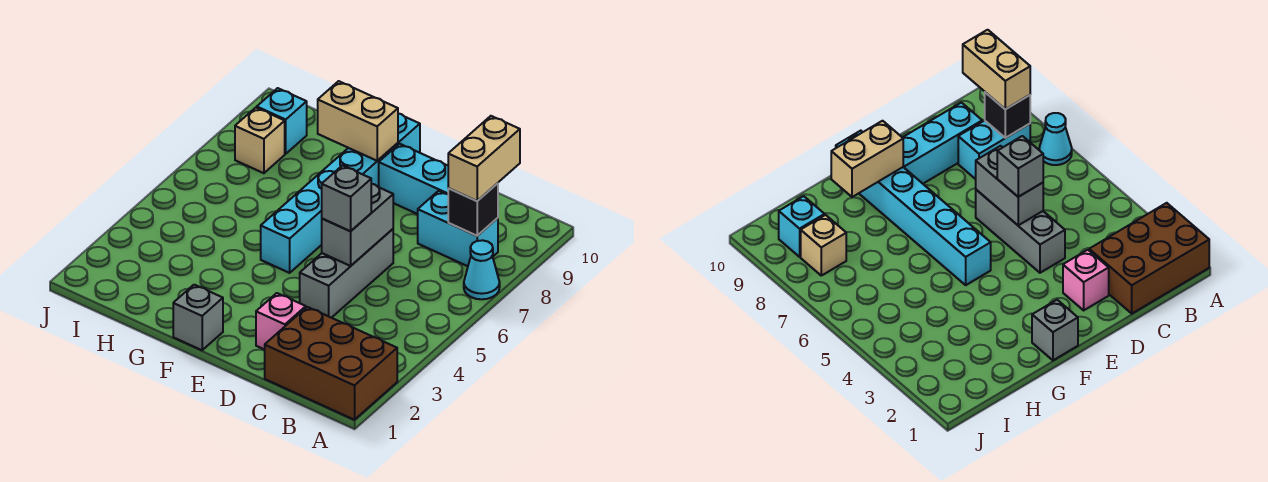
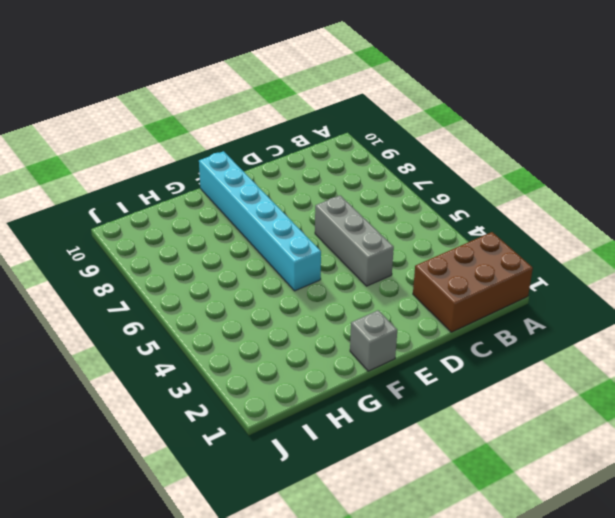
none -> cyan cone A7 level 1
none -> cyan brick B8:C8 level 1
none -> cyan brick C9:E9 level 1

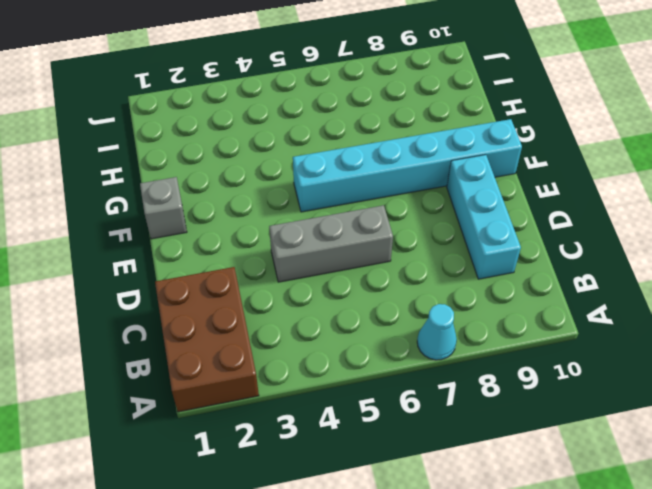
none -> cyan brick B8:C8 level 1
none -> pink brick D2 level 1
none -> tan brick I8 level 1

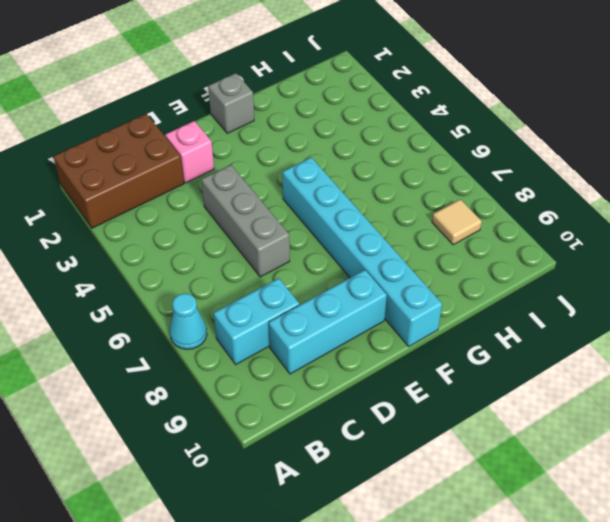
tan tile I8 level 1 -> tan brick I8 level 1
none -> cyan brick I9 level 1
none -> black brick B8 level 2
none -> grey brick D5:D6 level 2

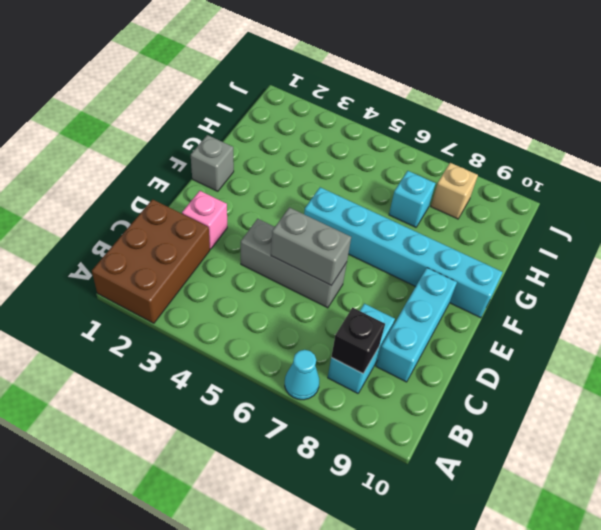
cyan brick H7 level 1 -> cyan brick I9 level 1
none -> tan brick F9:G9 level 2
none -> tan brick B8:B9 level 3
none -> grey brick D5 level 3

